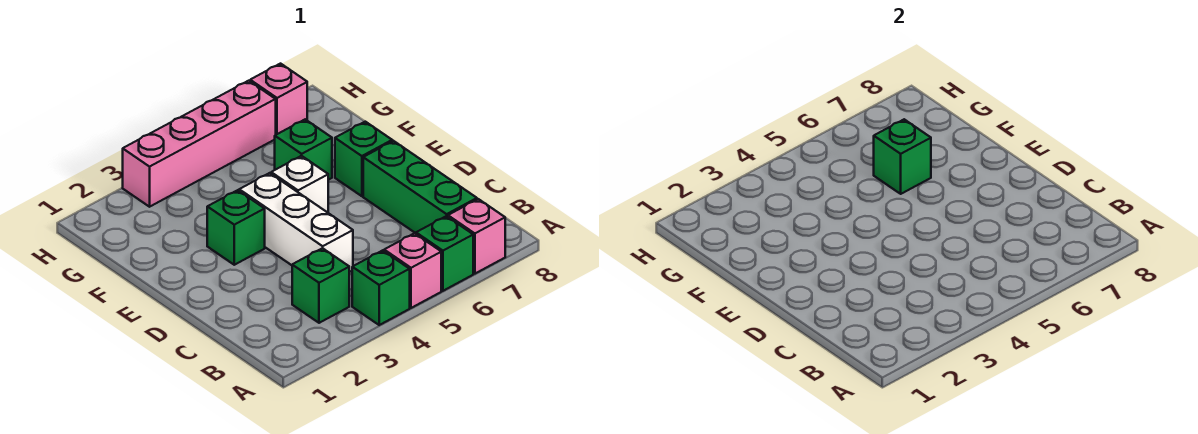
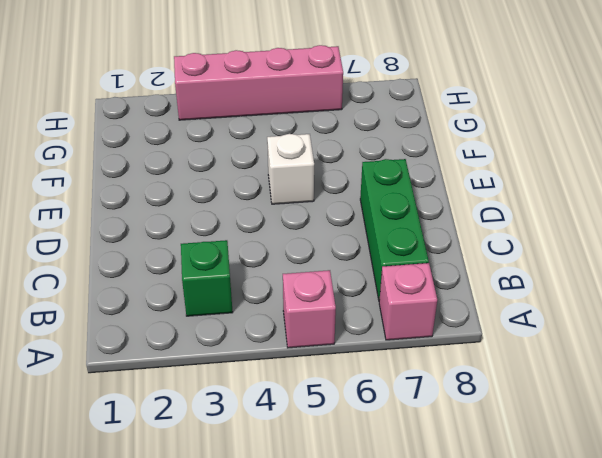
none -> green brick A4 level 1
none -> green brick A6 level 1
none -> white brick C4:E4 level 1

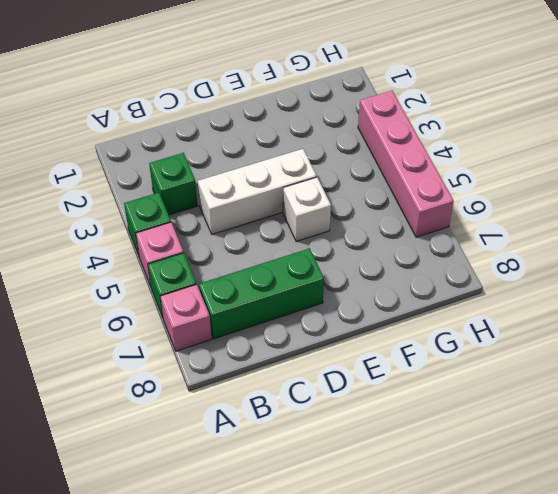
none -> green brick E3 level 1
none -> green brick E7 level 1
none -> green brick F6 level 1

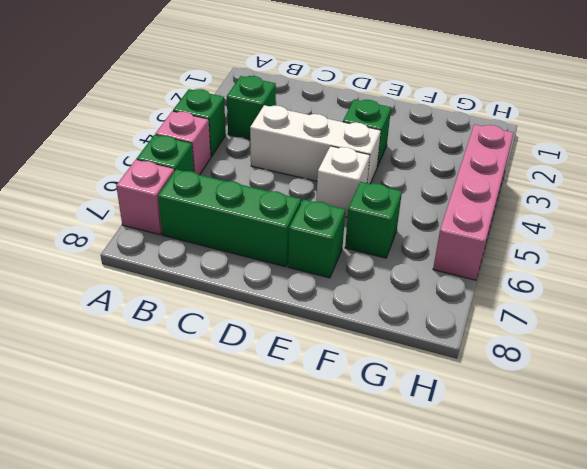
none -> pink brick H7 level 1
none -> green brick F6 level 2

